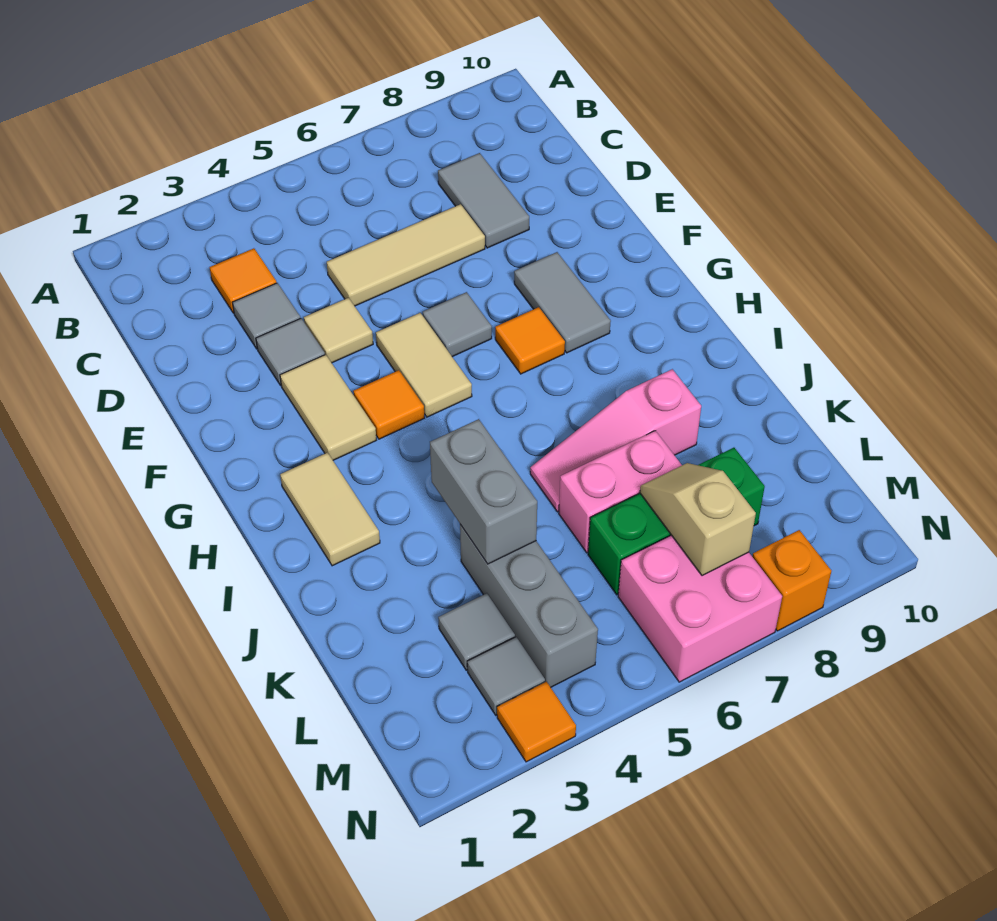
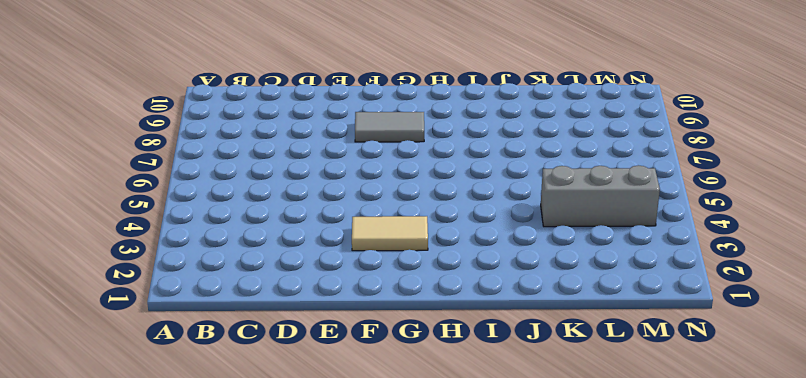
none -> orange tile C3 level 1
none -> grey tile C8:D8 level 1
none -> grey tile D3 level 1

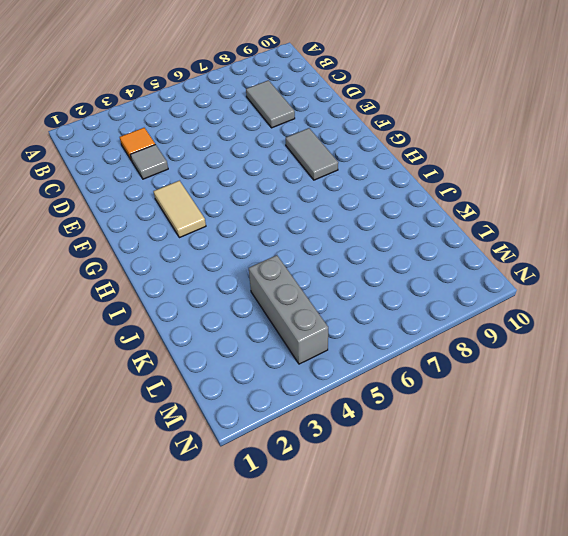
none -> tan tile D5:D7 level 1
none -> grey tile E3 level 1
none -> tan tile E4 level 1

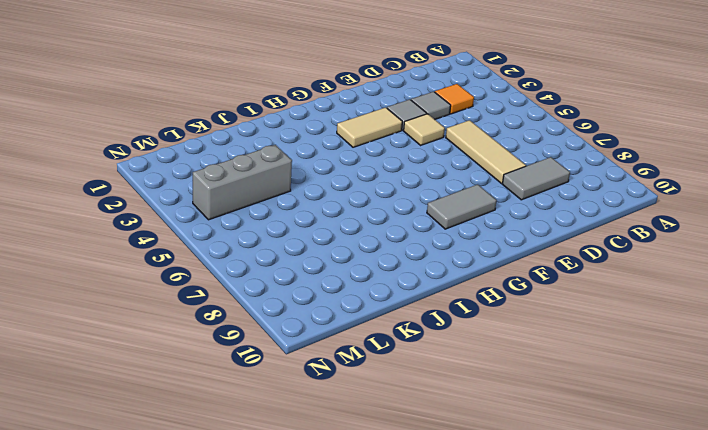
none -> tan tile F5:G5 level 1
none -> grey tile F6 level 1
none -> orange tile G4 level 1

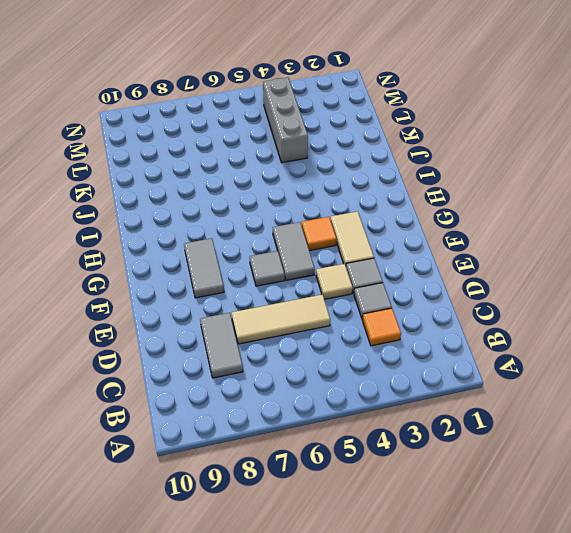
grey tile F5:G5 level 1 -> tan tile F5:G5 level 1
none -> orange tile G7 level 1
none -> tan tile H2:I2 level 1
none -> pink slope J6:J8 level 1 top 8

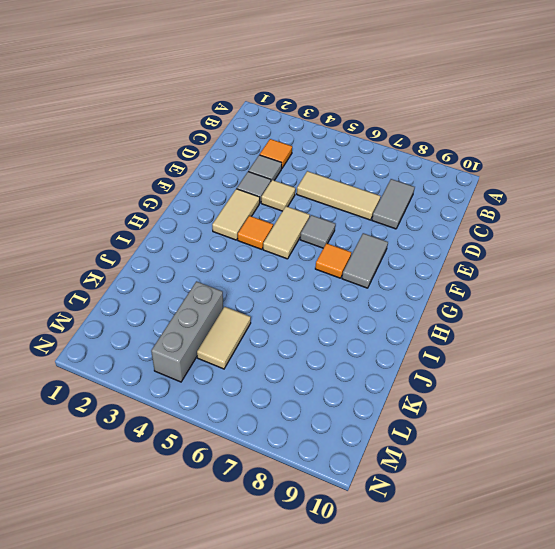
tan tile K5:L5 level 1 -> tan tile H2:I2 level 1
none -> pink slope J6:J8 level 1 top 8
none -> pink brick K6:K7 level 1
none -> grey tile L3 level 1

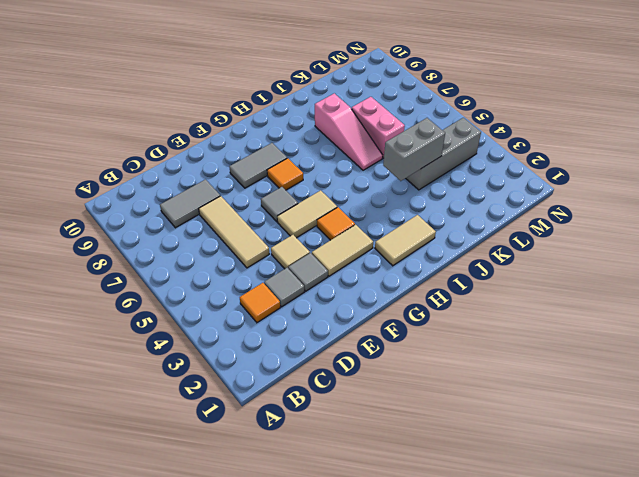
none -> grey tile L3 level 1
none -> green brick L6:L8 level 1
none -> grey tile M3 level 1

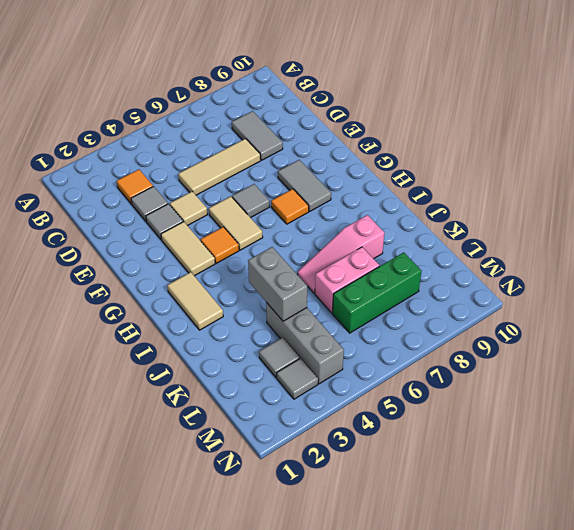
none -> pink brick M6:N7 level 1
none -> orange tile N3 level 1
none -> orange brick N8 level 1

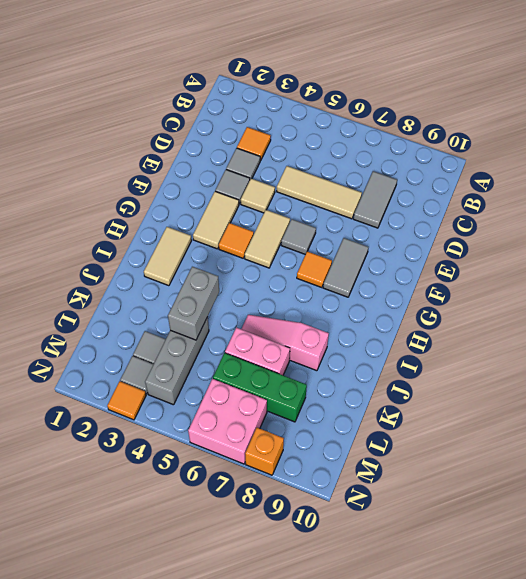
none -> tan slope L7:M7 level 2 top M

